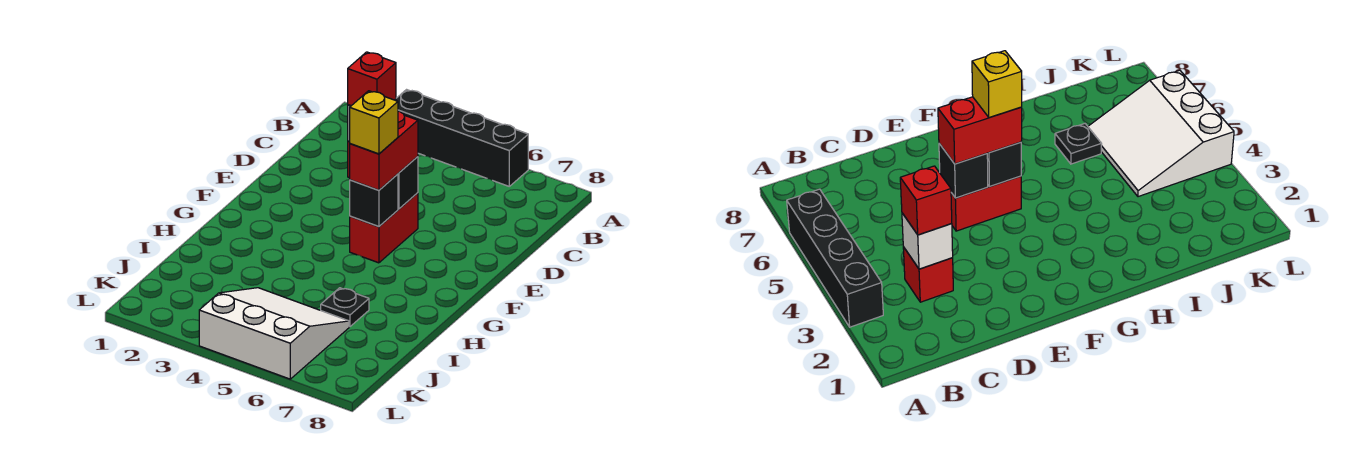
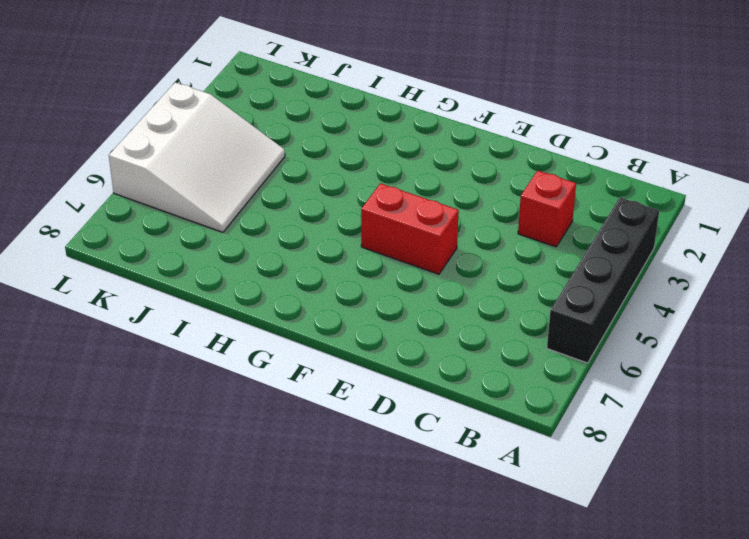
none -> black plate I6 level 1
none -> white brick C3 level 2

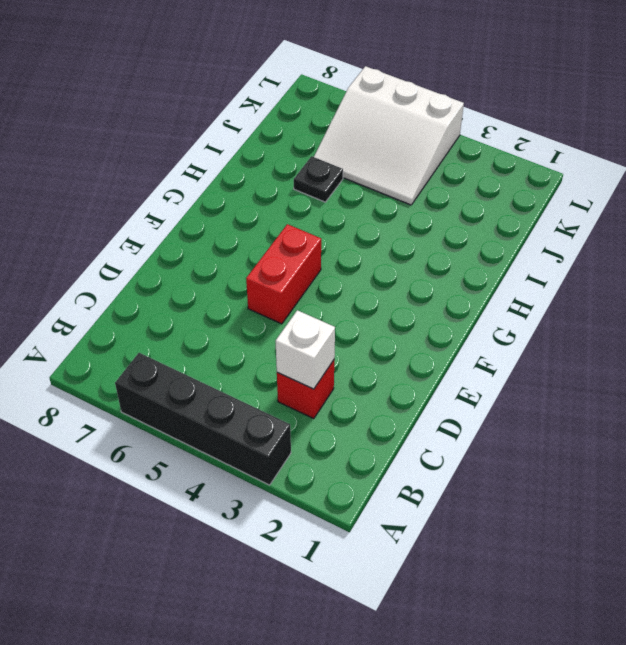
none -> black brick E5 level 2
none -> black brick F5 level 2

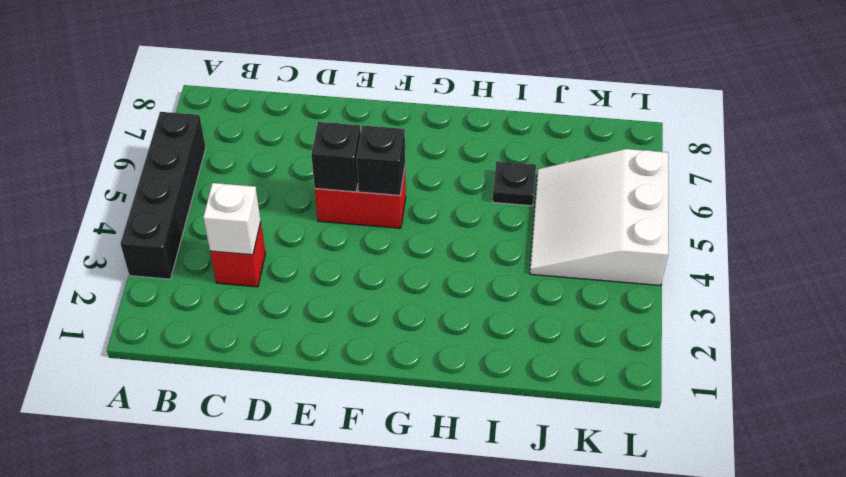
none -> red brick C3 level 3
none -> red brick E5:F5 level 3

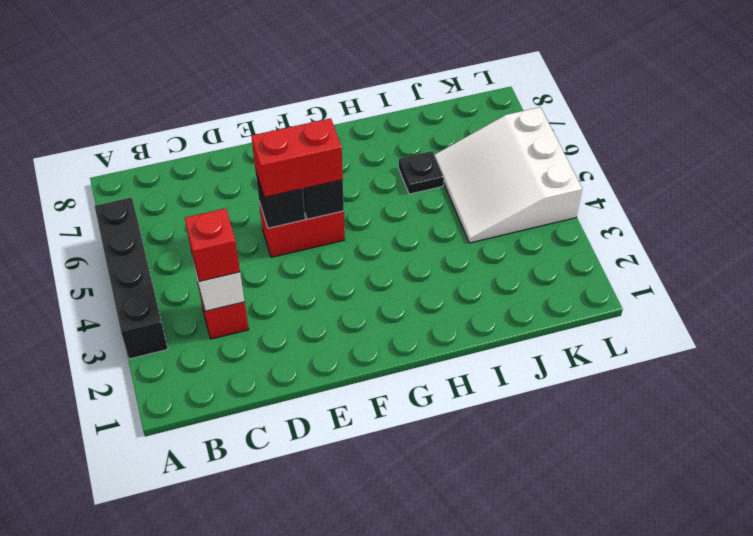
none -> yellow brick F5 level 4

